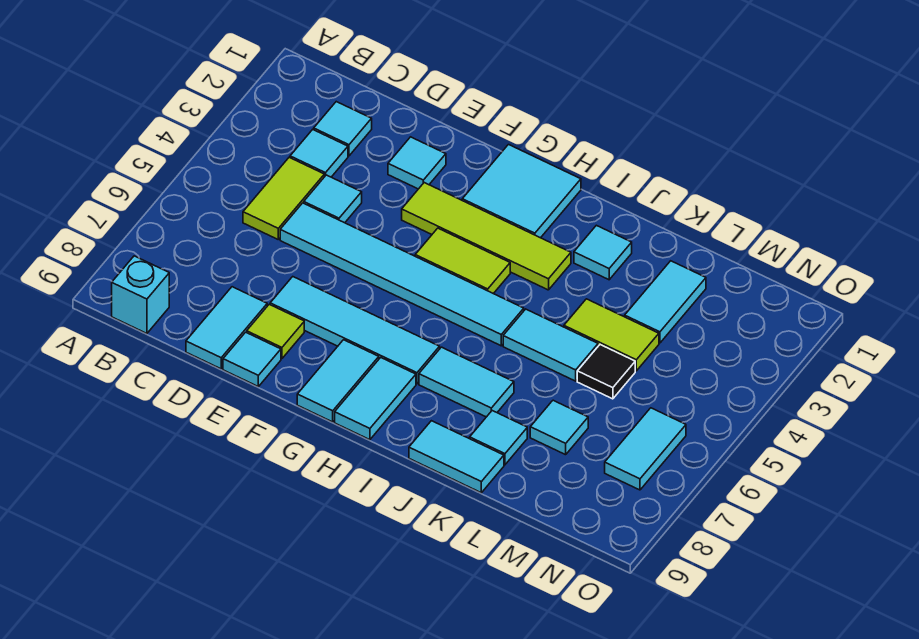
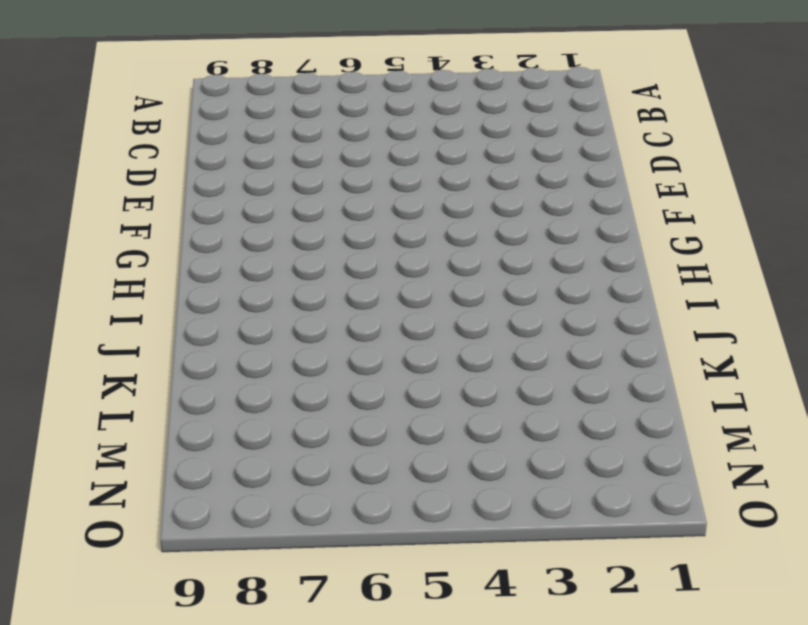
none -> cyan brick B9 level 1
none -> cyan tile C2 level 1
none -> cyan tile C3 level 1

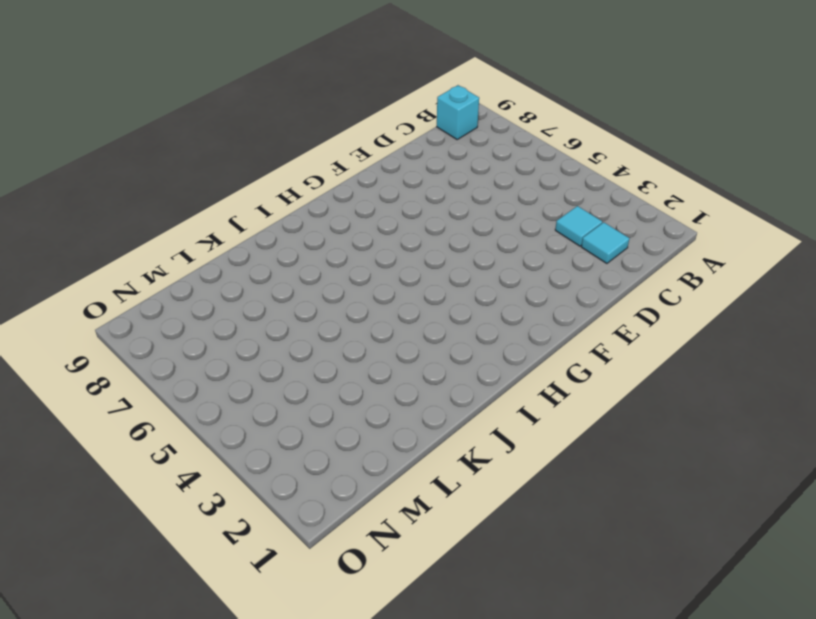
none -> lime tile C4:C5 level 1
none -> cyan tile D4 level 1
none -> cyan tile D5:I5 level 1

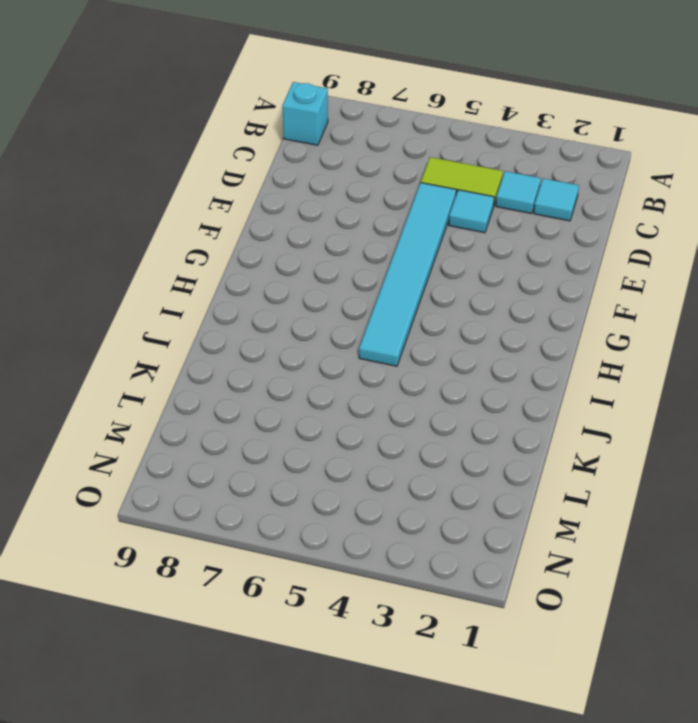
none -> cyan tile D8:D9 level 1
none -> cyan tile E2 level 1
none -> cyan tile E7:H7 level 1

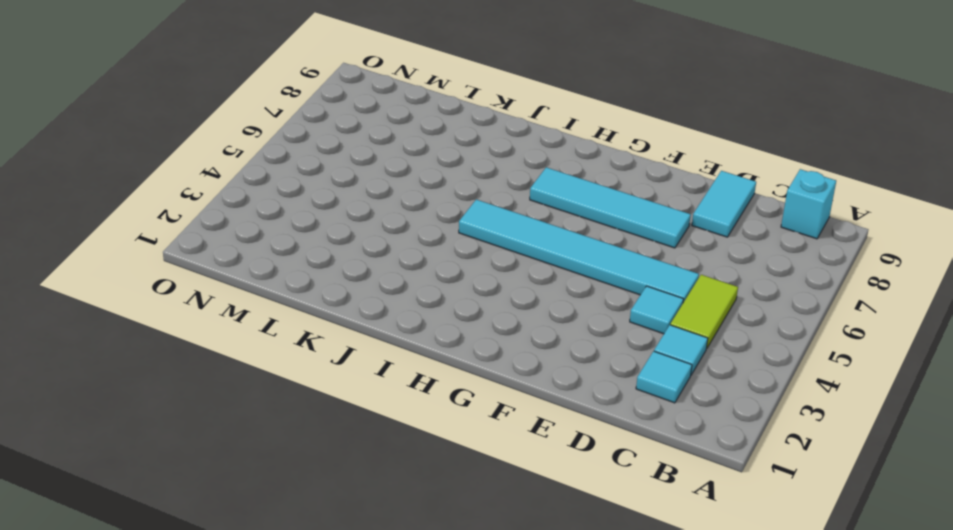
none -> cyan tile E2 level 1
none -> lime tile E8 level 1
none -> cyan tile E9 level 1

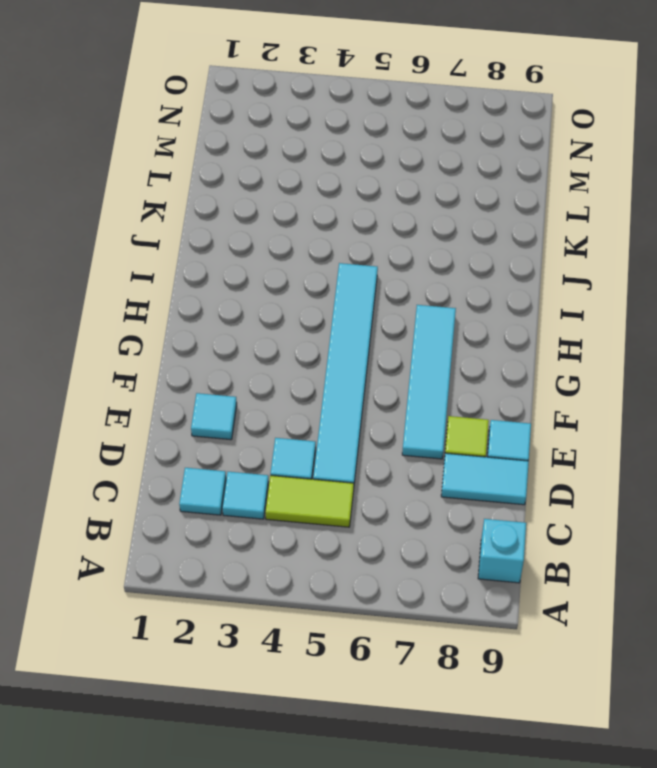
none -> lime tile F3:I3 level 1
none -> cyan tile G1:H2 level 1
none -> lime tile G4:H4 level 1

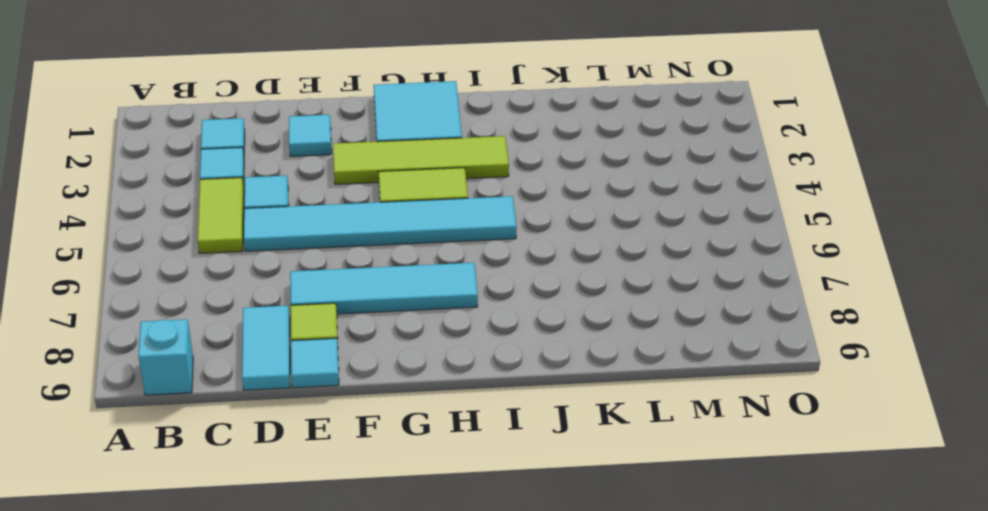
none -> cyan tile G8:G9 level 1
none -> cyan tile H8:H9 level 1
none -> cyan tile I7:J7 level 1

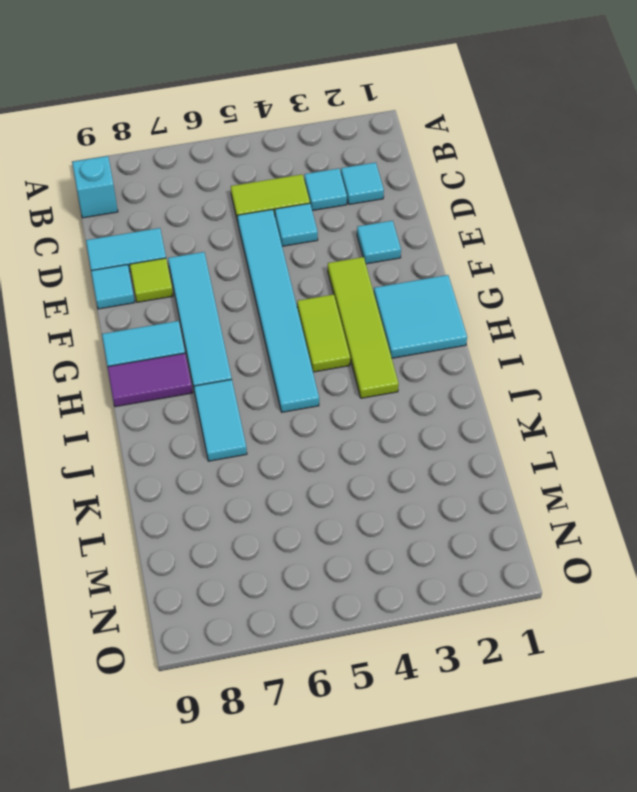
purple tile H8:H9 level 1 -> cyan tile H8:H9 level 1
none -> cyan tile J2 level 1
none -> cyan tile J5:K5 level 1
none -> cyan tile J9:K9 level 1

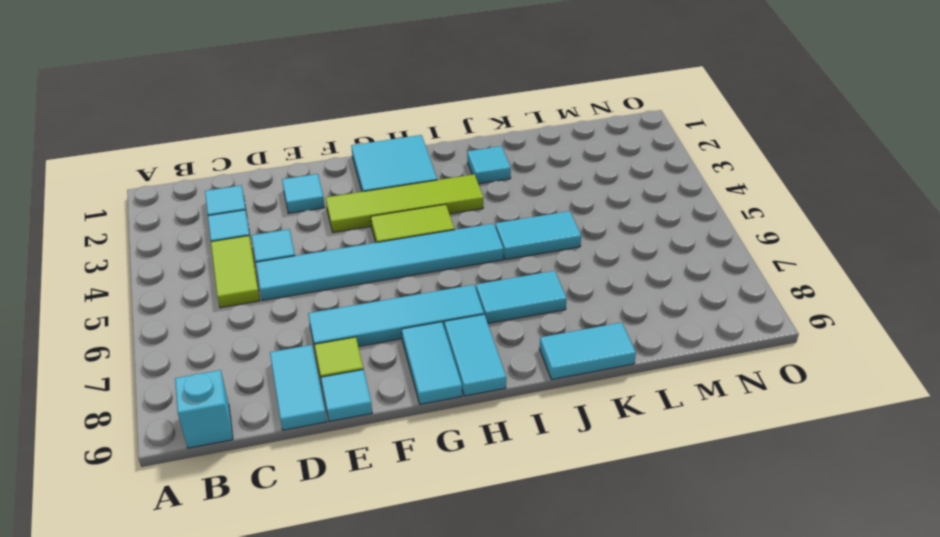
none -> lime tile K4:L4 level 1
none -> cyan tile K8 level 1
none -> cyan tile L2:L3 level 1

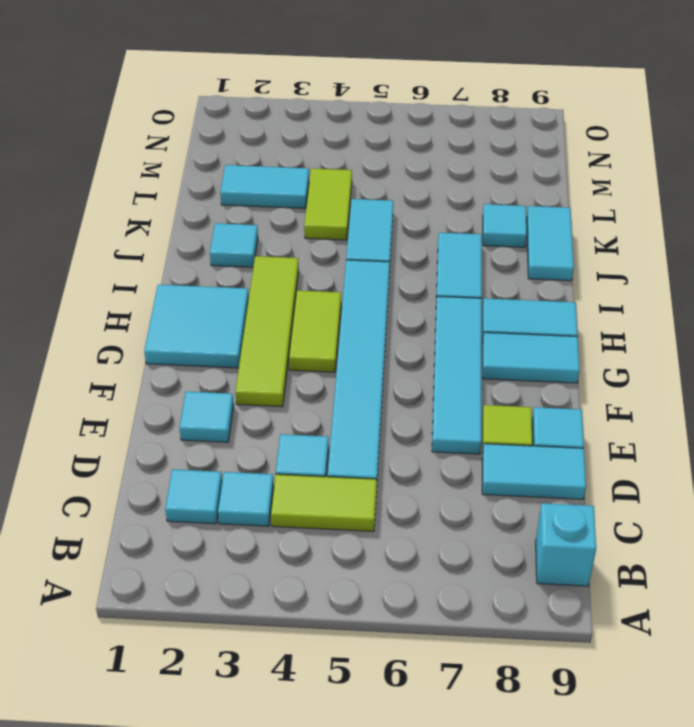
none -> black tile L5 level 1
none -> cyan tile L7 level 1
none -> cyan tile N6:N7 level 1

